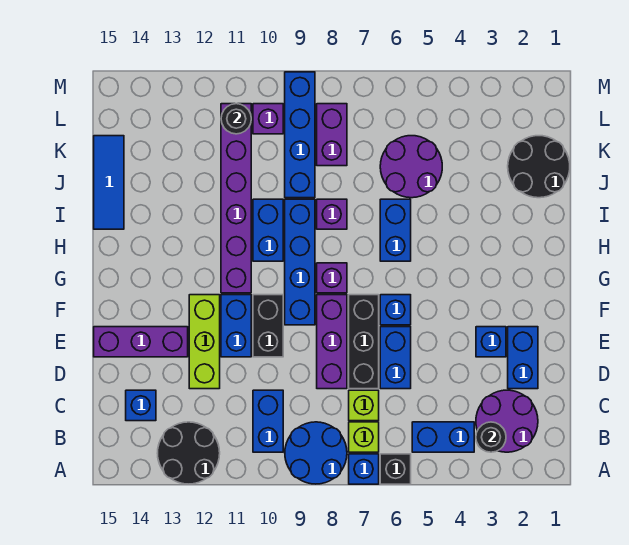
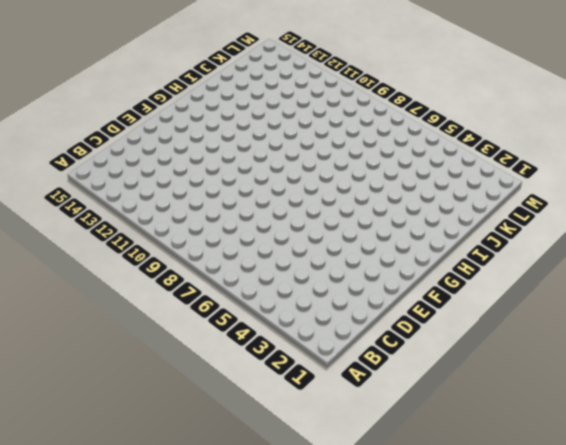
none -> black brick A6 level 1
none -> blue brick A7 level 1
none -> blue round brick A8:B9 level 1
none -> black round brick A12:B13 level 1

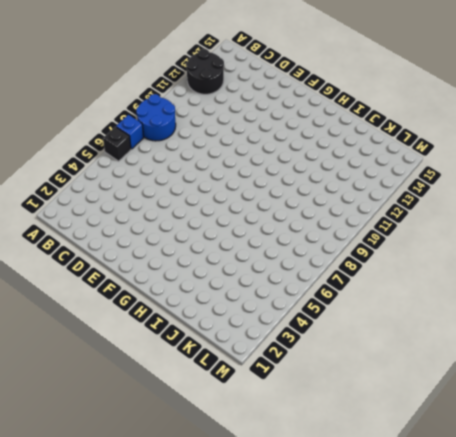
none -> purple round brick B2:C3 level 1
none -> blue brick B4:B5 level 1
none -> lime brick B7 level 1
none -> blue brick B10:C10 level 1

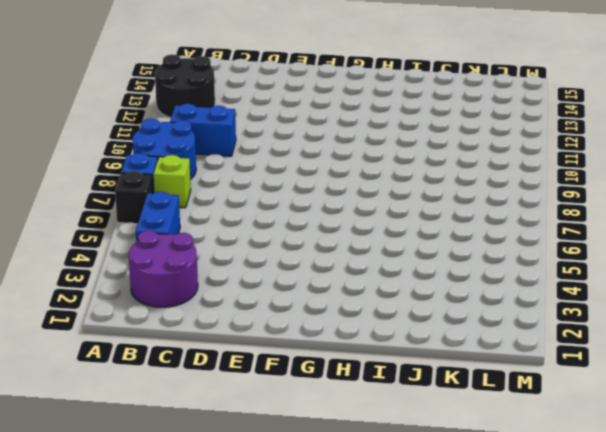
none -> lime brick C7 level 1
none -> blue brick C14 level 1
none -> blue brick D2:E2 level 1
none -> blue brick D6:E6 level 1

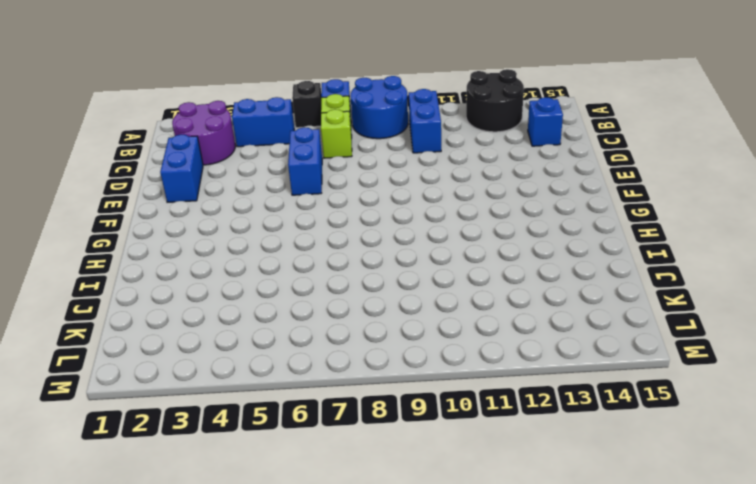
none -> black brick D7:F7 level 1
none -> purple brick D8:F8 level 1
none -> lime brick D12:F12 level 1
none -> blue brick E3 level 1

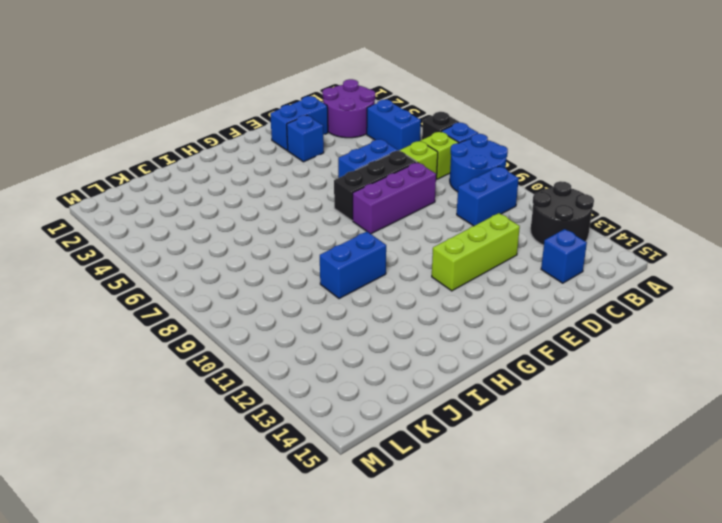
none -> black brick E10:F10 level 1
none -> blue brick E11:F11 level 1
none -> purple brick E13:E15 level 1
none -> blue brick F6 level 1

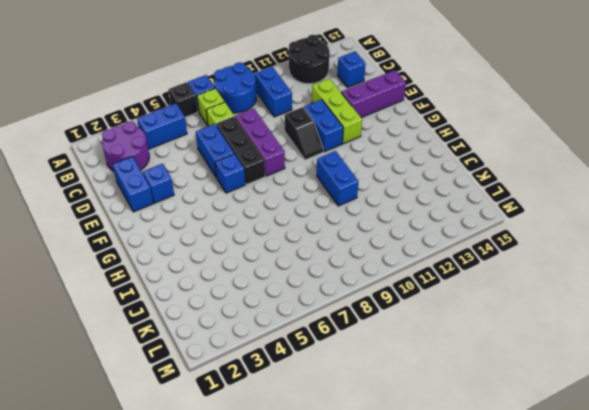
black slope E10:F10 level 1 top E -> black brick E10:F10 level 1
none -> blue brick F9:I9 level 1
none -> purple brick G8 level 1
none -> purple brick G11:L11 level 1
none -> blue brick H6:I6 level 1

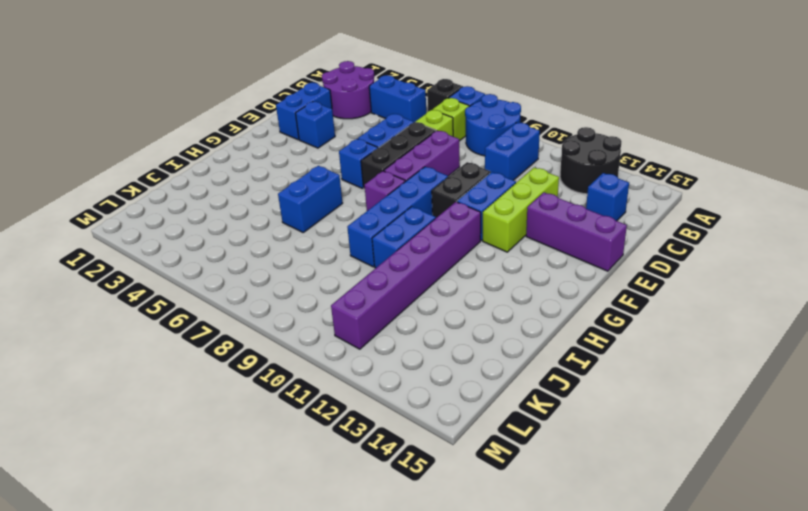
none -> purple brick I8 level 1
none -> blue tile I15:K15 level 1
none -> black round brick J1:K2 level 1
none -> purple round brick J5:K6 level 1

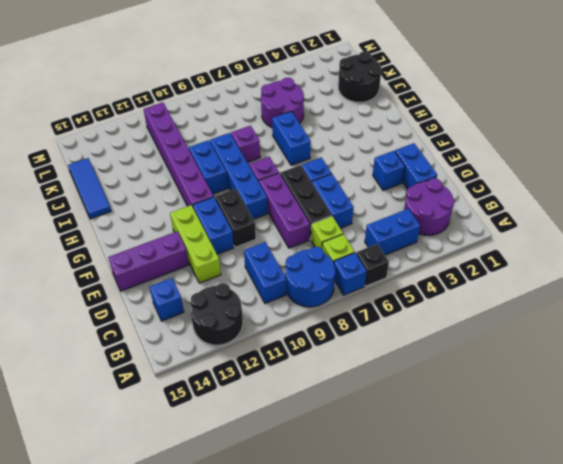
none -> blue brick J9:M9 level 1
none -> purple brick K8:L8 level 1
none -> purple brick L10 level 1
none -> black round brick B3 level 2

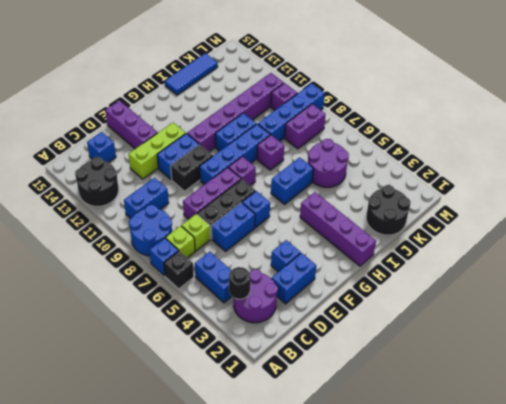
purple brick H1:H4 level 1 -> none
none -> black round brick L11 level 2

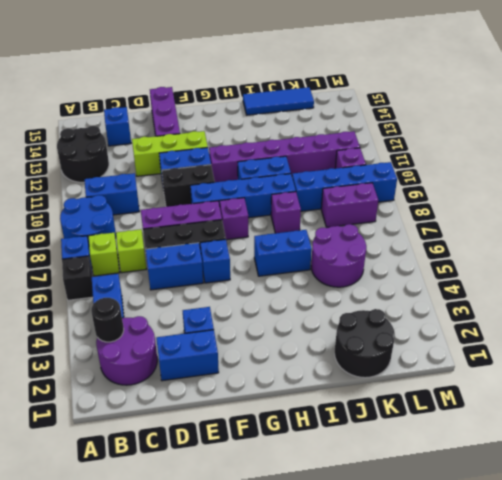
none -> black round brick L11 level 2

